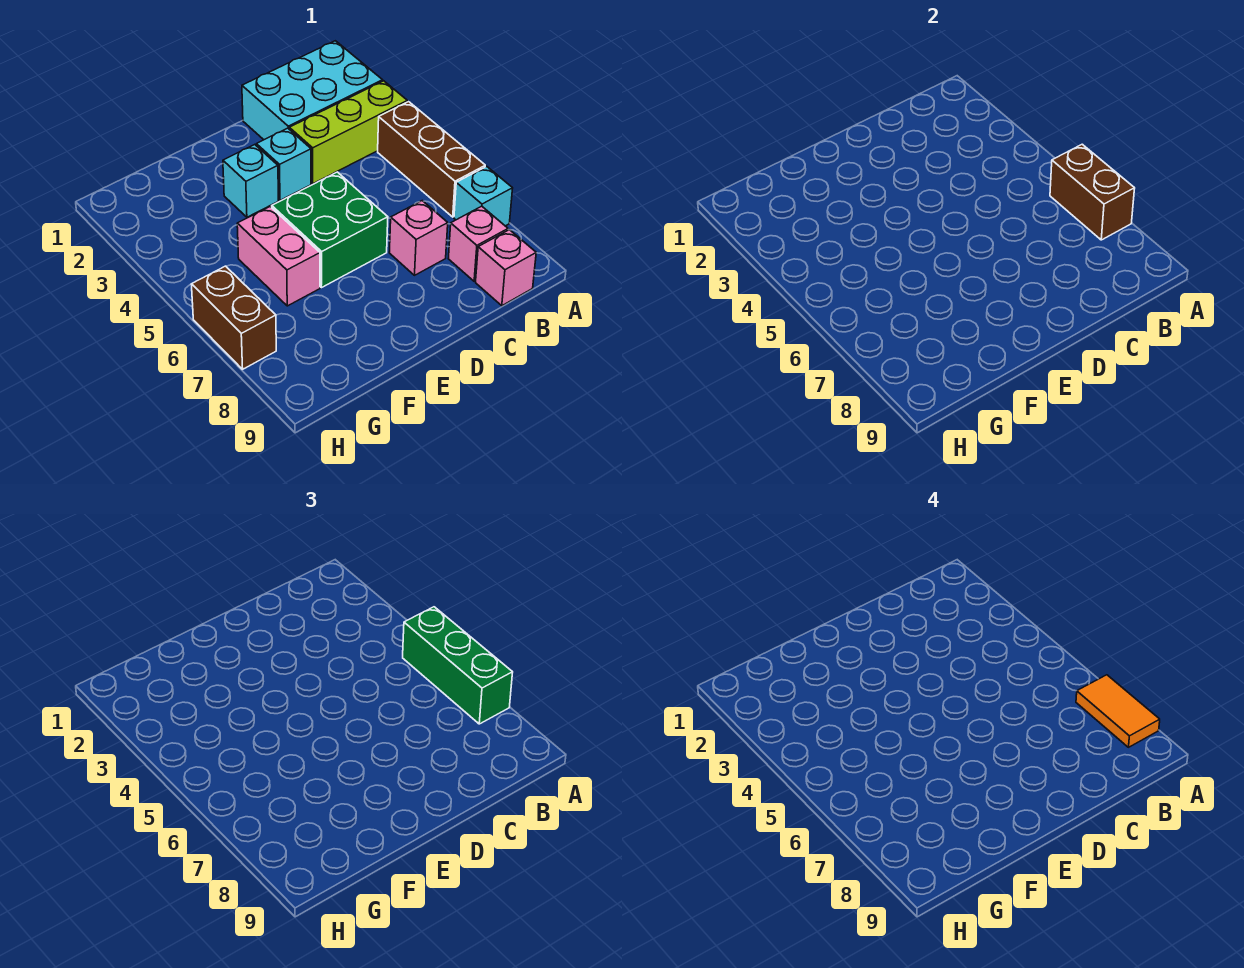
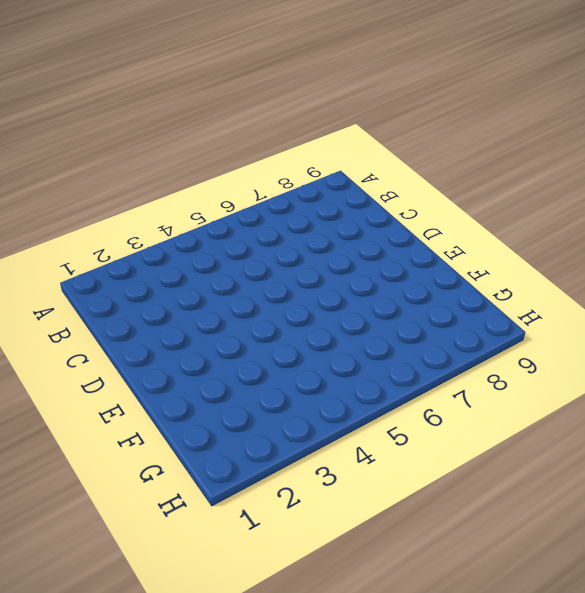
none -> cyan brick A1:C2 level 1
none -> lime brick A3:C3 level 1
none -> brown brick A4:A6 level 1

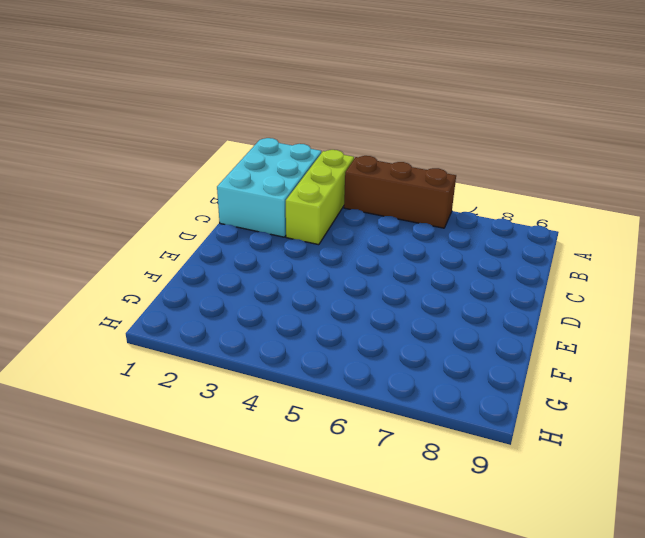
none -> cyan brick A7 level 1
none -> pink brick B8 level 1
none -> pink brick B9 level 1

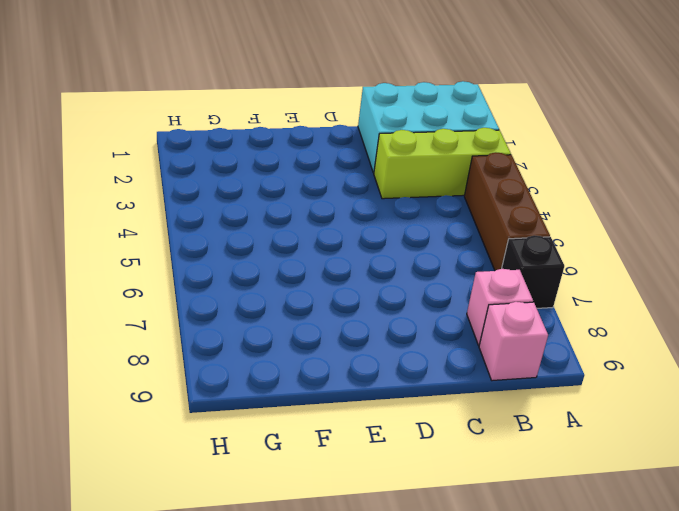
black brick A7 level 1 -> cyan brick A7 level 1
none -> pink brick C7 level 1
none -> cyan brick D3 level 1
none -> green brick D5:E6 level 1

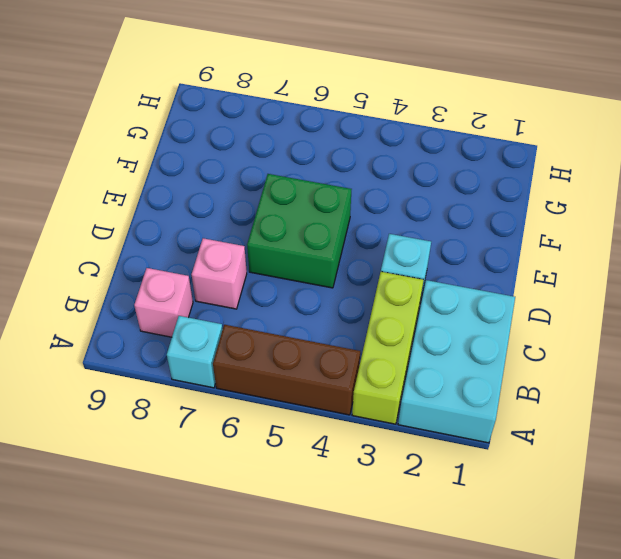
none -> pink brick B9 level 1
none -> cyan brick E3 level 1
none -> pink brick F5:F6 level 1

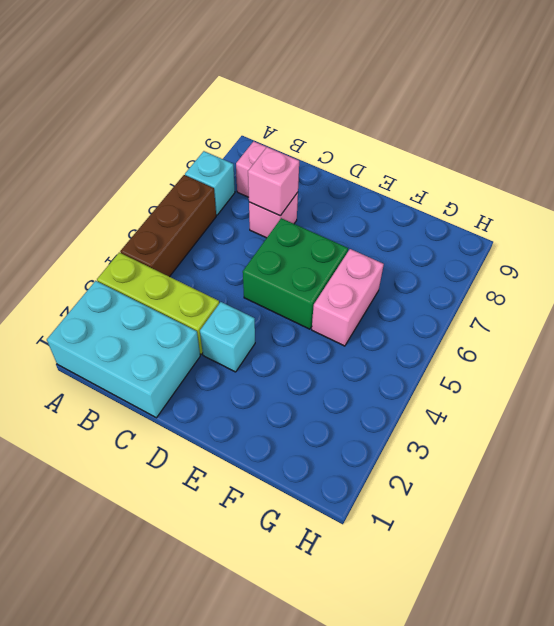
pink brick C7 level 2 -> pink brick B9 level 1
none -> cyan brick E3 level 1
none -> brown brick H6:H7 level 1
none -> brown brick A6:A7 level 2

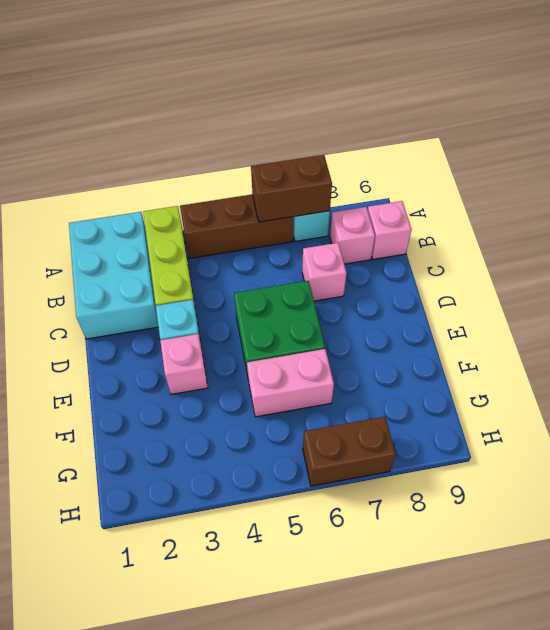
pink brick E3 level 1 -> cyan brick E3 level 1
none -> green brick A5:A7 level 3
none -> orange tile A7:A8 level 4

